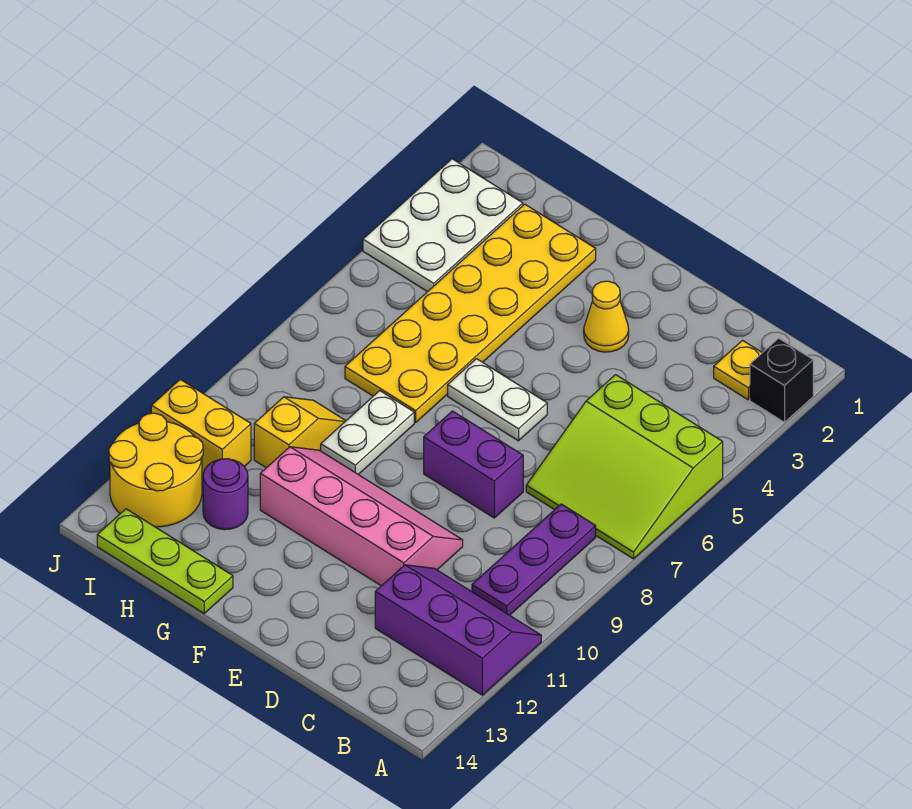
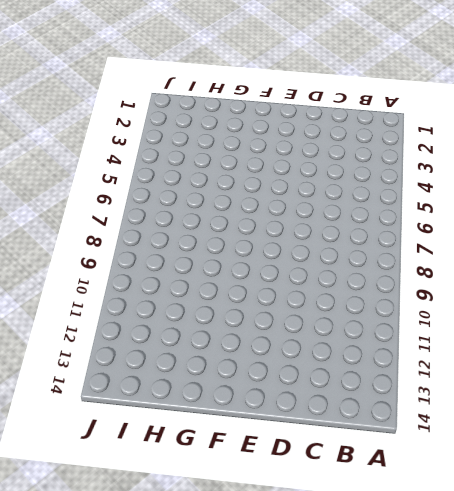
none -> black brick A2 level 1
none -> lime slope A5:C7 level 1 top 5
none -> purple slope A11:C12 level 1 top 12

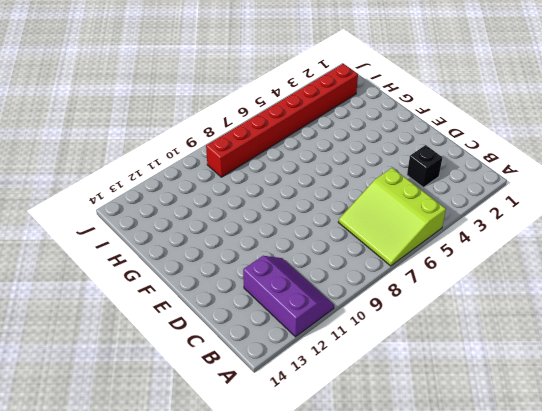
black brick C3 level 1 -> black brick A2 level 1
red brick I2:I9 level 1 -> white plate I2:J4 level 1
none -> yellow plate B2 level 1
none -> purple plate B8:B10 level 1
none -> purple brick D8:E8 level 1

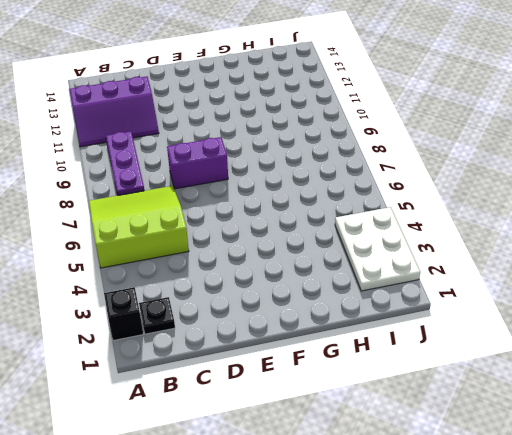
black plate B2 level 1 -> yellow plate B2 level 1
none -> pink slope D10:G11 level 1 top 11
none -> yellow cone E3 level 1
none -> white plate E6:F6 level 1

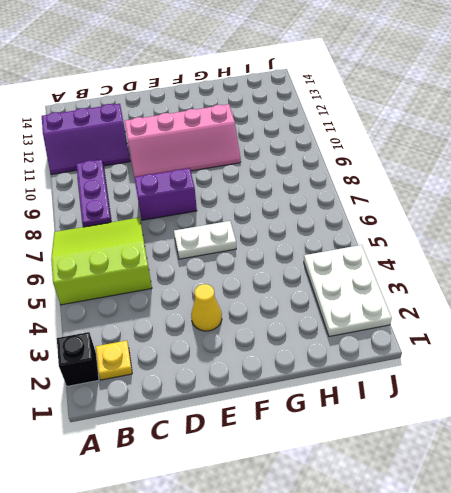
none -> yellow plate G2:H7 level 1
none -> white plate G8:G9 level 1
none -> lime plate G14:I14 level 1

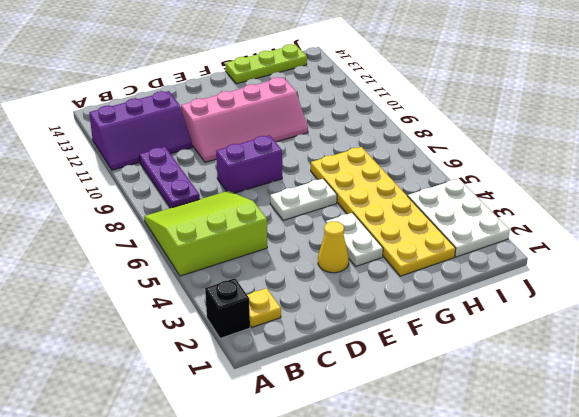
white plate F3:F4 level 1 -> white plate G8:G9 level 1
none -> yellow slope H9:H10 level 1 top 10
none -> purple round brick H12 level 1
none -> yellow brick I11:J11 level 1

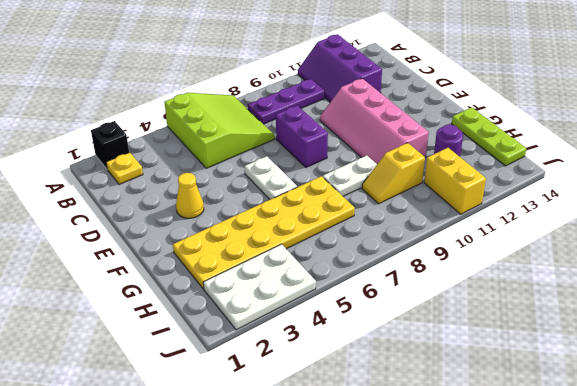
none -> yellow round brick I12:J13 level 1

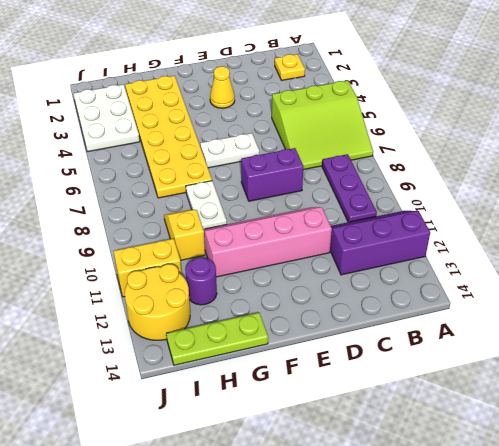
none -> black brick A2 level 1

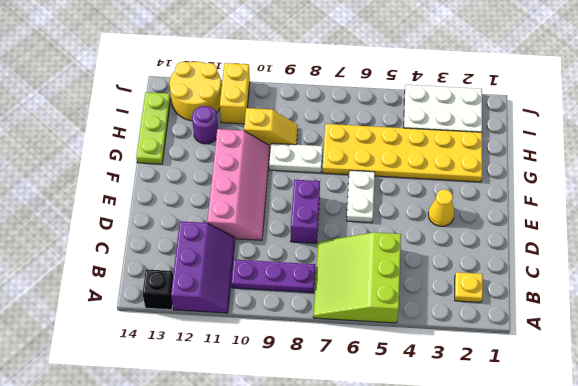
black brick A13 level 1 -> black brick A2 level 1

